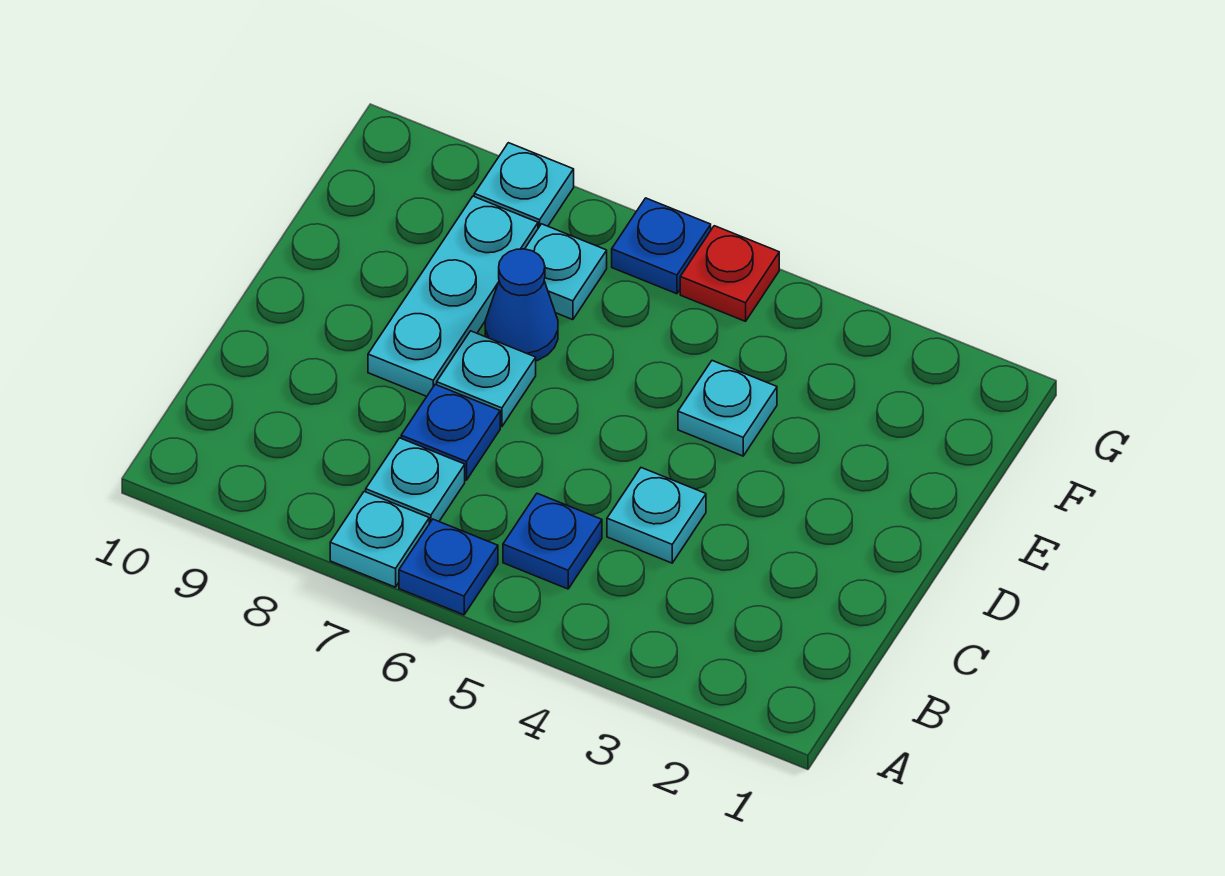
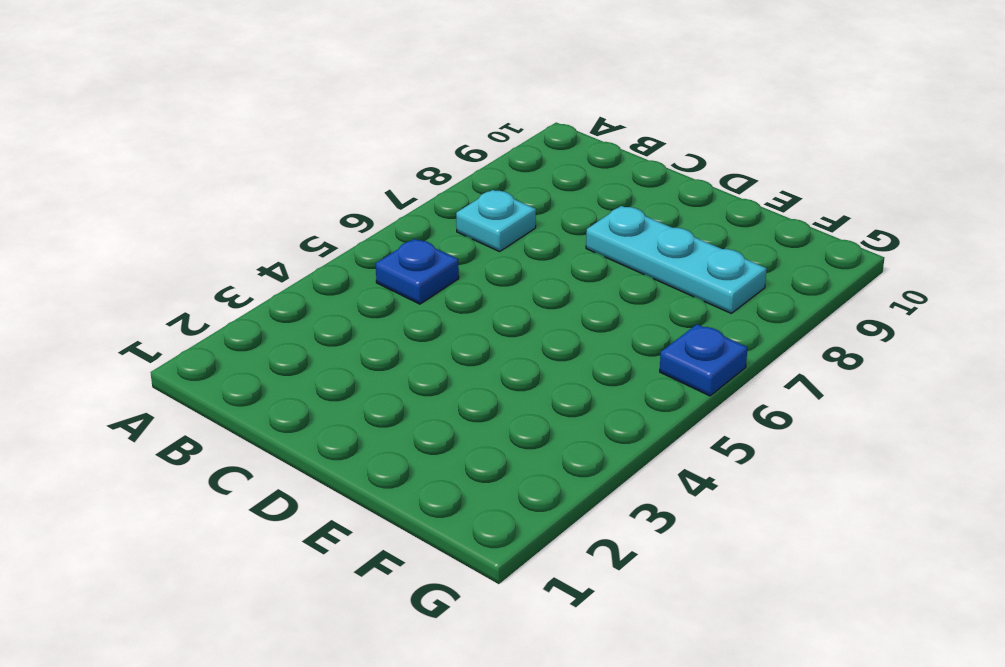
none -> blue plate A6 level 1
none -> cyan plate A7 level 1
none -> cyan plate C4 level 1

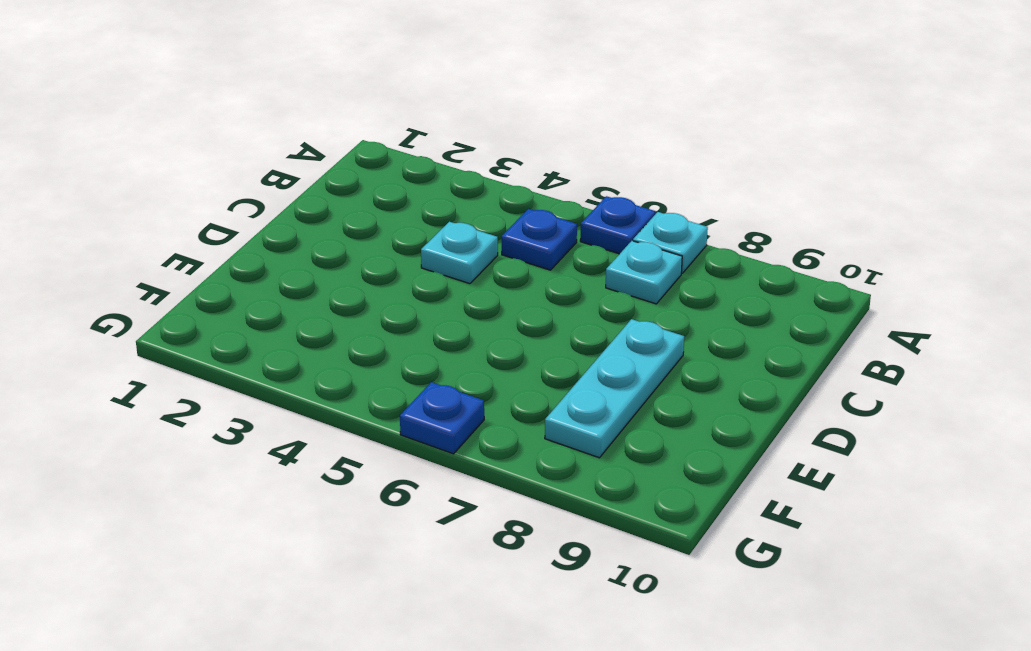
none -> blue plate C7 level 1
none -> cyan plate D7 level 1
none -> cyan plate E4 level 1

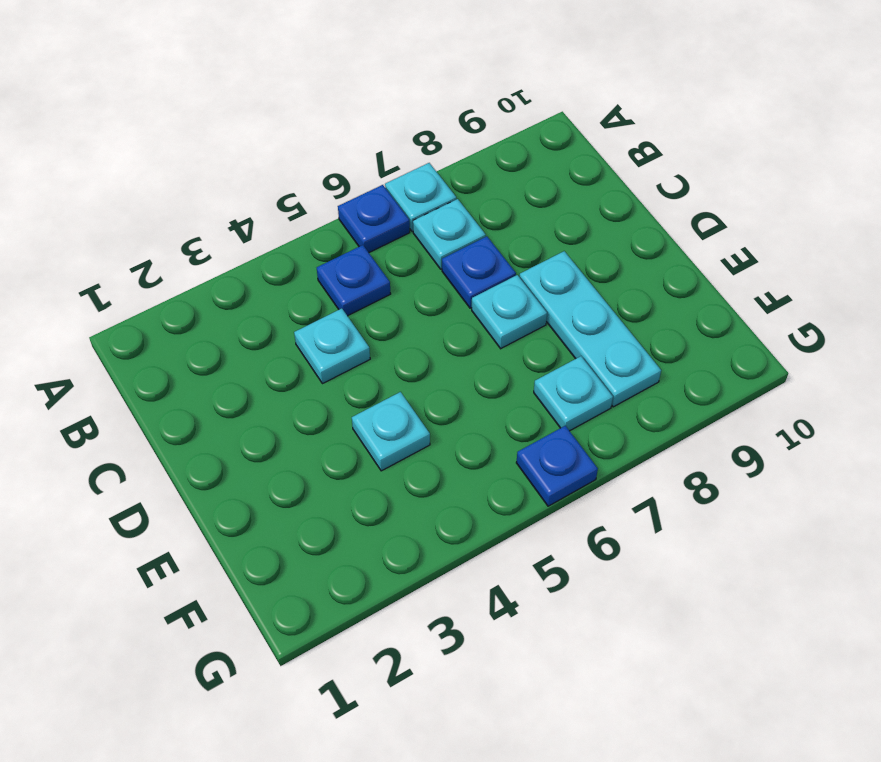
none -> blue cone E7 level 1
none -> red plate G5 level 1
none -> cyan plate G8 level 1

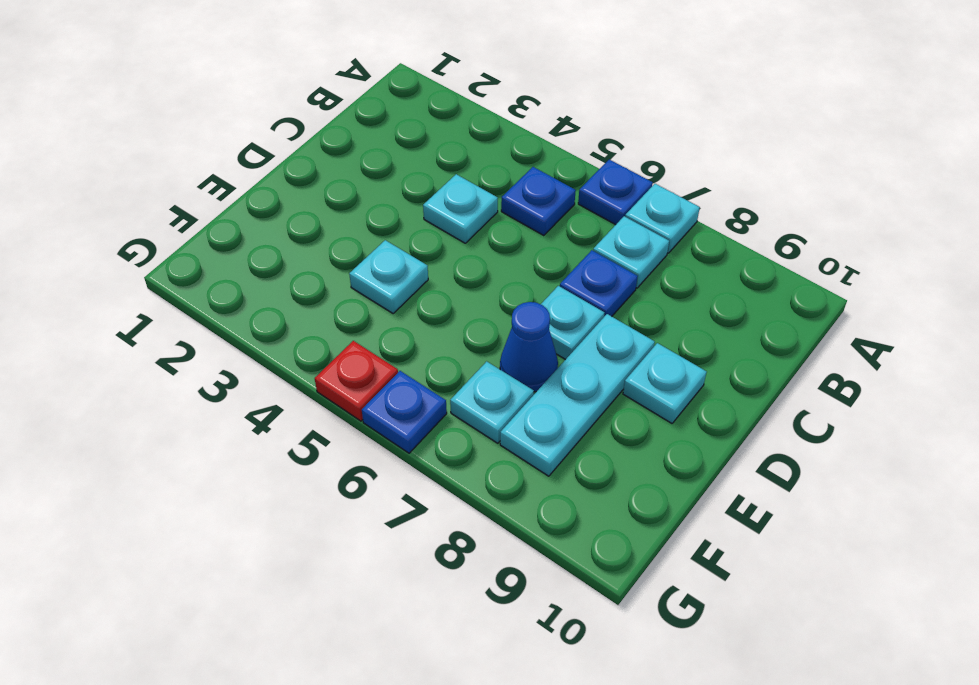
cyan plate D9 level 1 -> cyan plate G8 level 1

